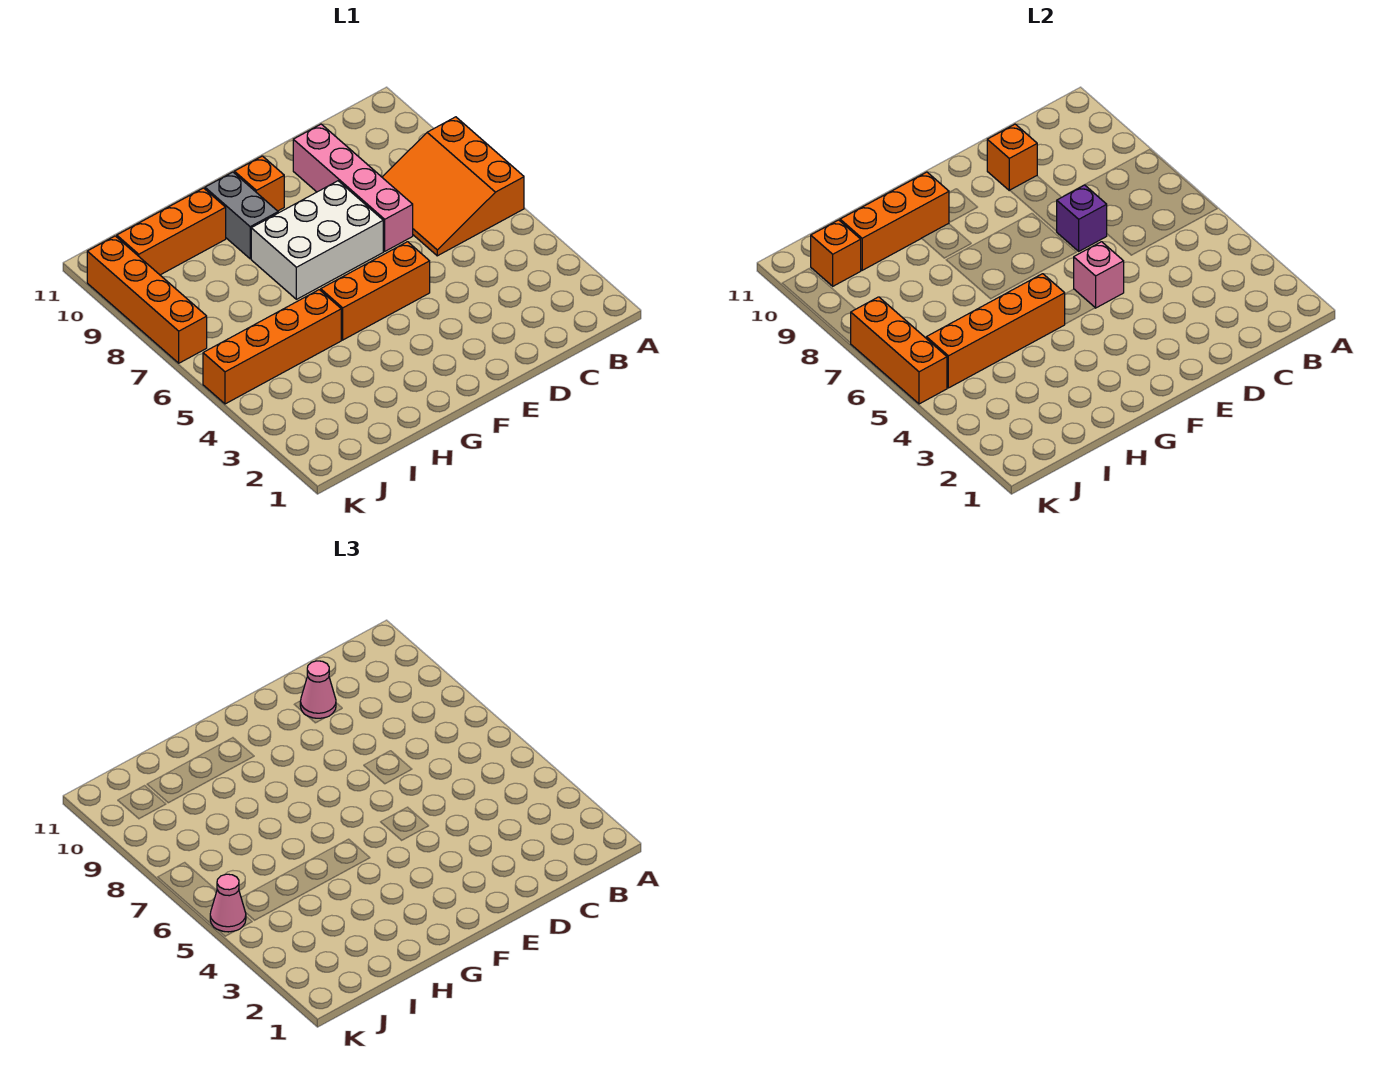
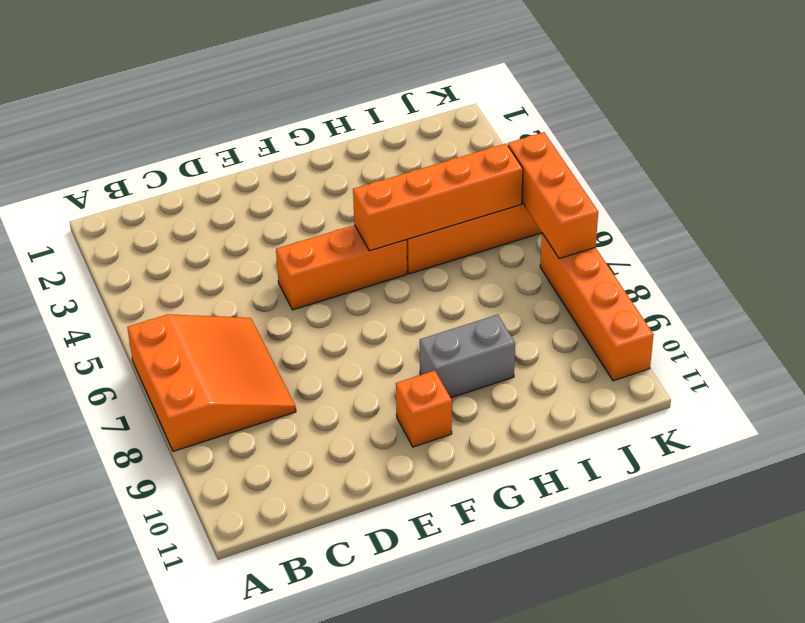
grey brick G9:H9 level 1 -> grey brick G9:G10 level 1
none -> pink brick D7:D10 level 1
none -> white brick E7:G8 level 1
none -> orange brick H10:J10 level 1

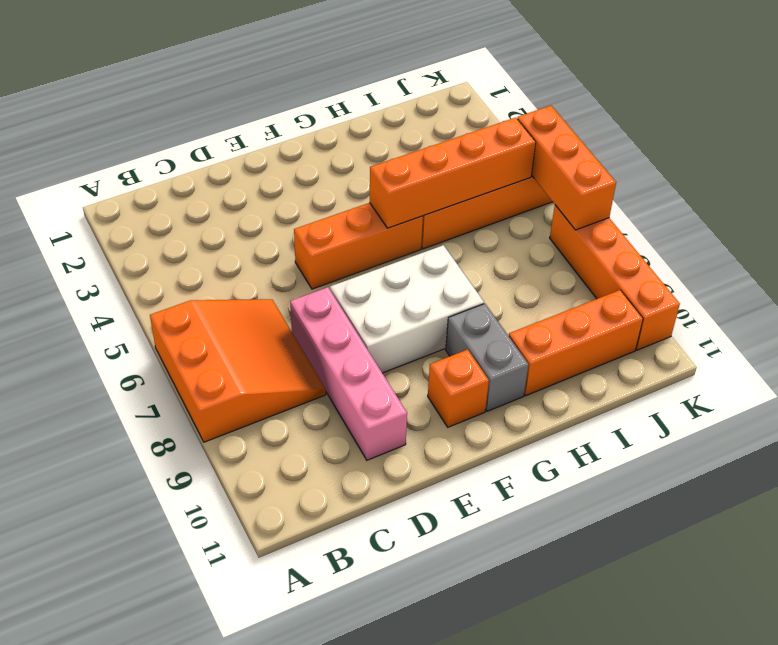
none -> purple brick D7 level 2
none -> orange brick D10 level 2
none -> pink brick E5 level 2

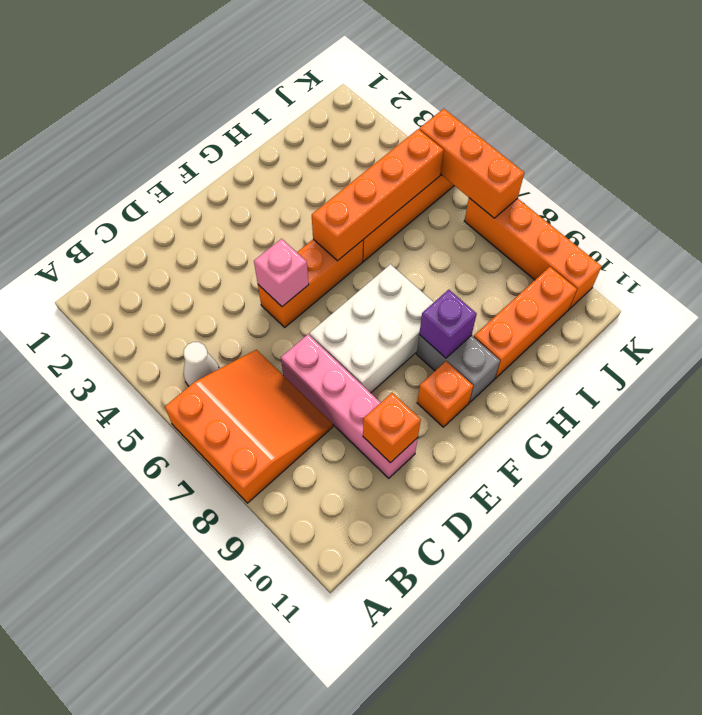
white cone B5 level 1 -> none
purple brick G9 level 2 -> purple brick D7 level 2
none -> orange brick G10:I10 level 2
none -> orange brick J10 level 2
none -> pink cone D10 level 3

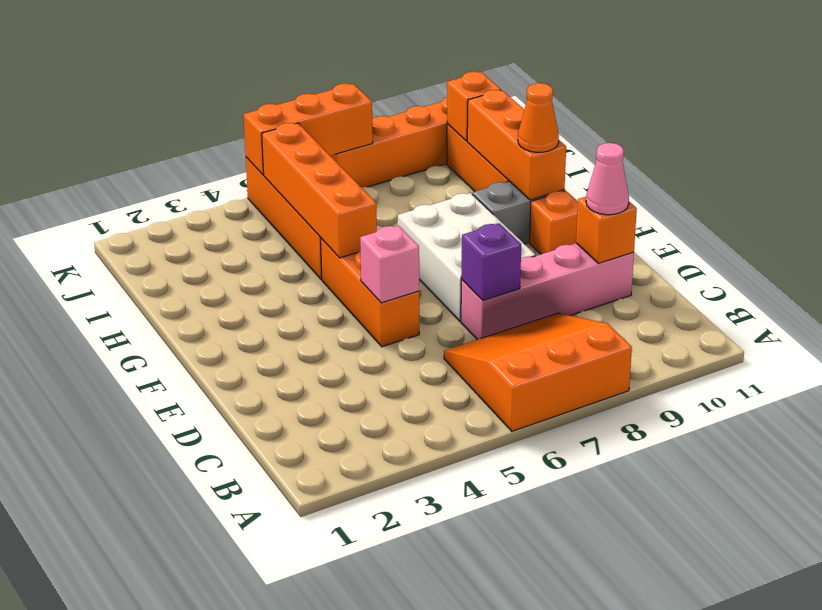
orange cone G10 level 3 -> none
none -> pink cone K5 level 3

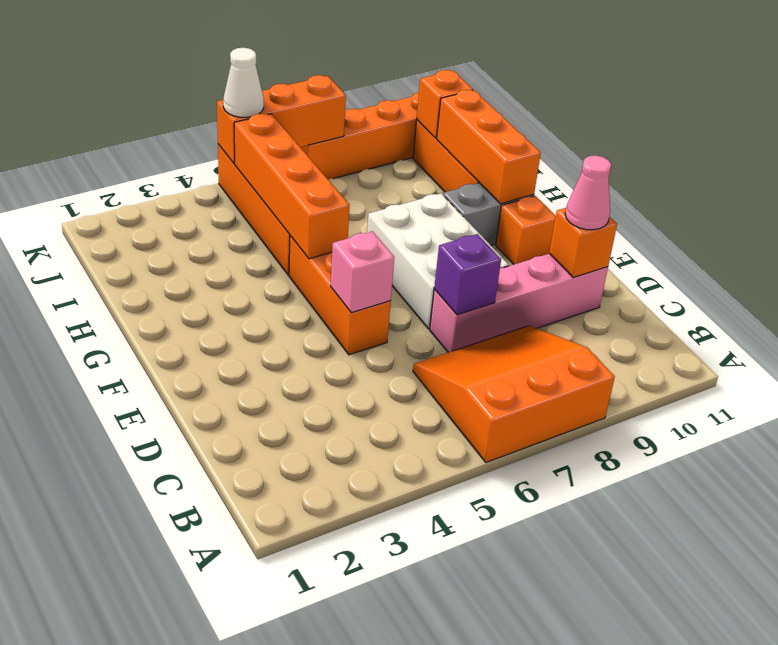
white cone K5 level 3 -> pink cone K5 level 3

